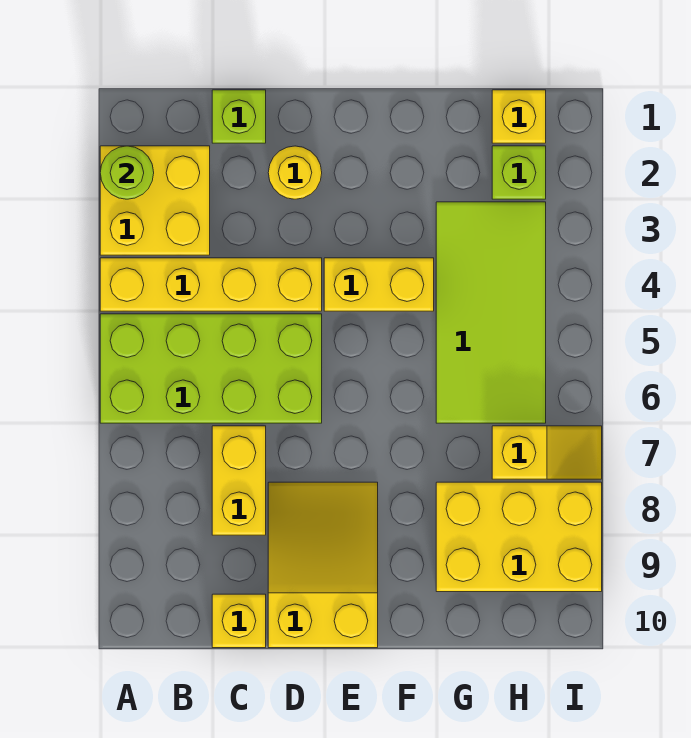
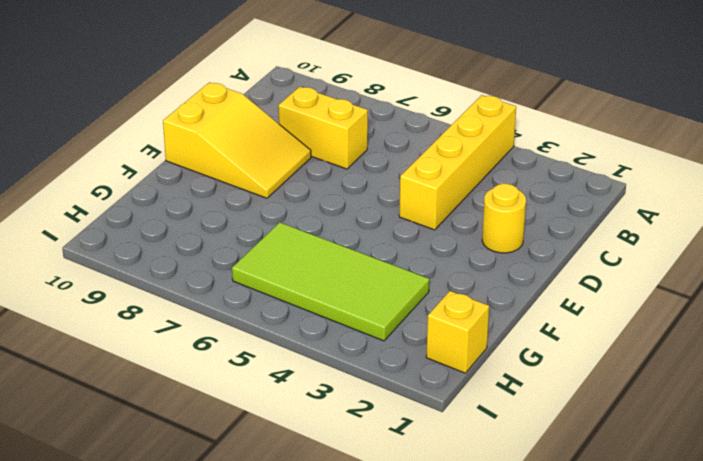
none -> yellow brick A2:B3 level 1
none -> lime brick A5:D6 level 1
none -> lime brick C1 level 1

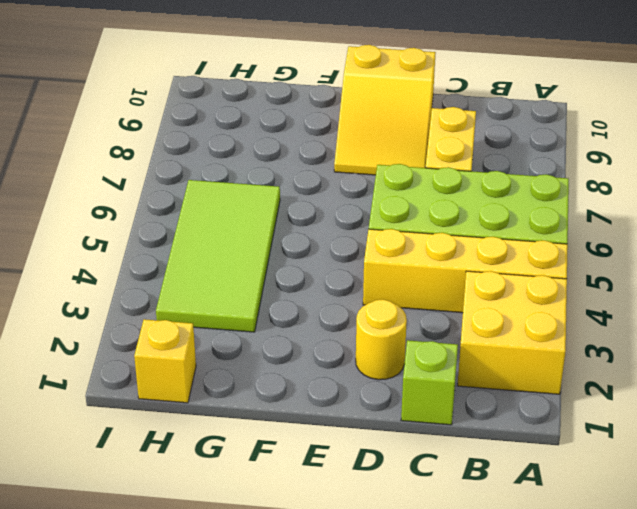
none -> yellow brick C10 level 1
none -> yellow brick E4:F4 level 1
none -> yellow brick G8:I9 level 1

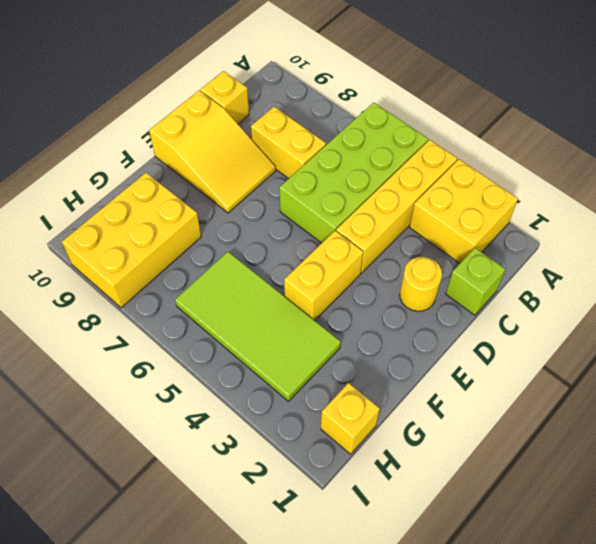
none -> lime brick H2 level 1
none -> yellow slope H7:I7 level 1 top H
none -> lime round brick A2 level 2

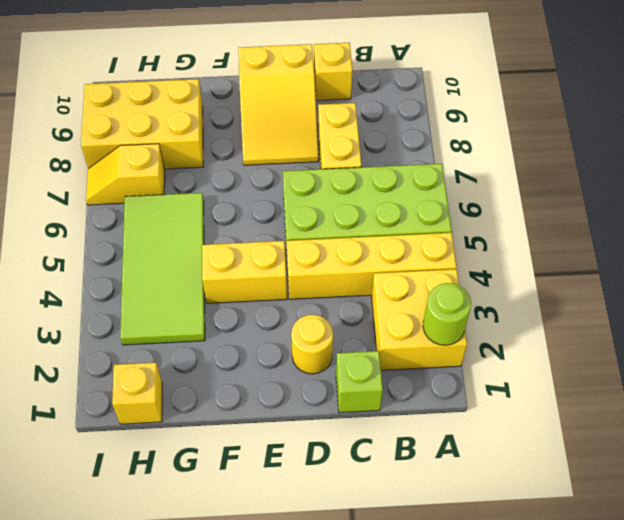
none -> lime brick H2 level 1

